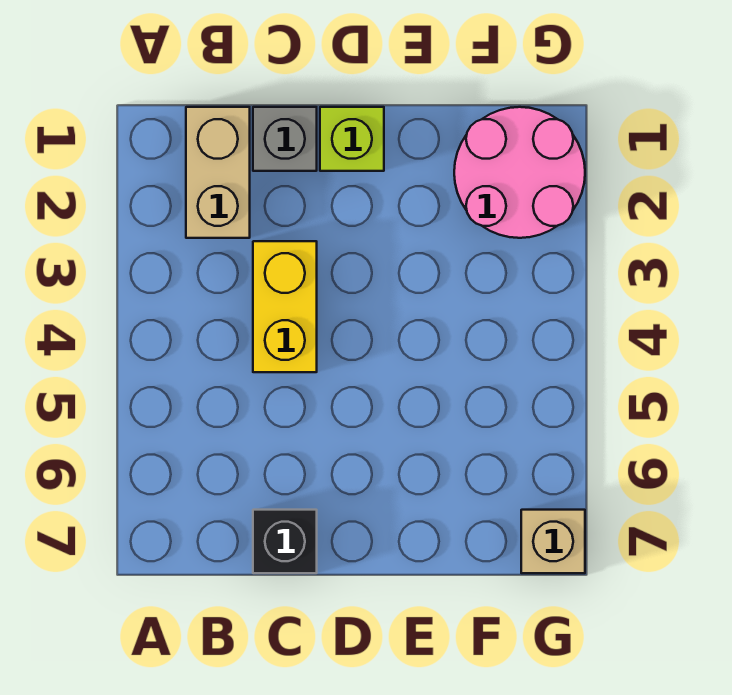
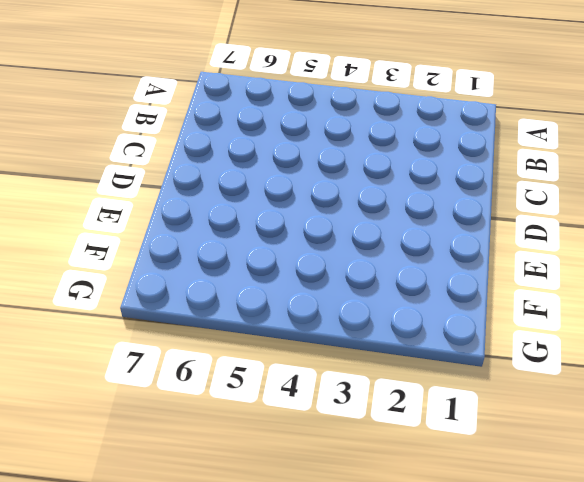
none -> tan brick B1:B2 level 1
none -> grey brick C1 level 1

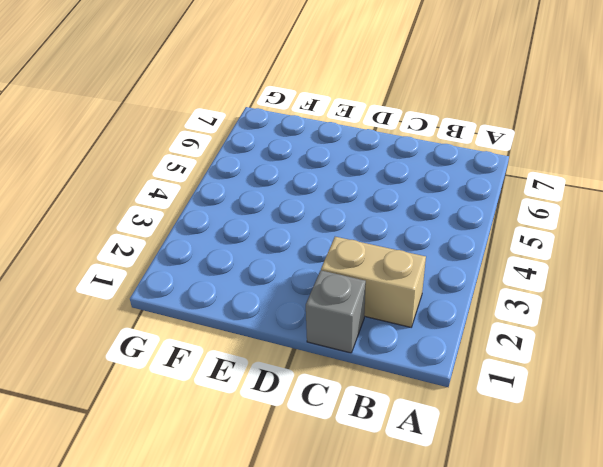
tan brick B2:C2 level 1 -> tan brick B1:B2 level 1
none -> yellow brick C3:C4 level 1
none -> black brick C7 level 1

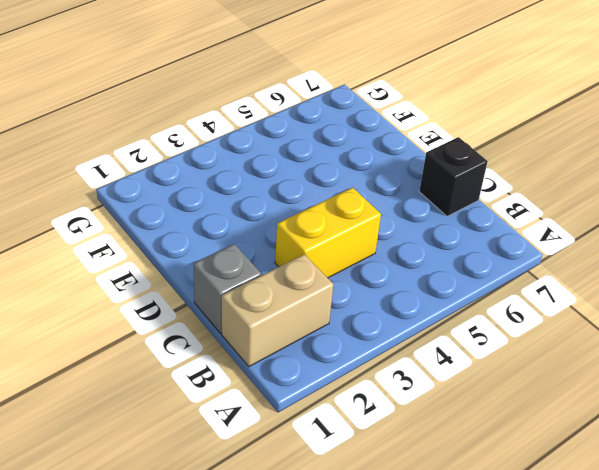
none -> lime brick D1 level 1
none -> pink round brick F1:G2 level 1

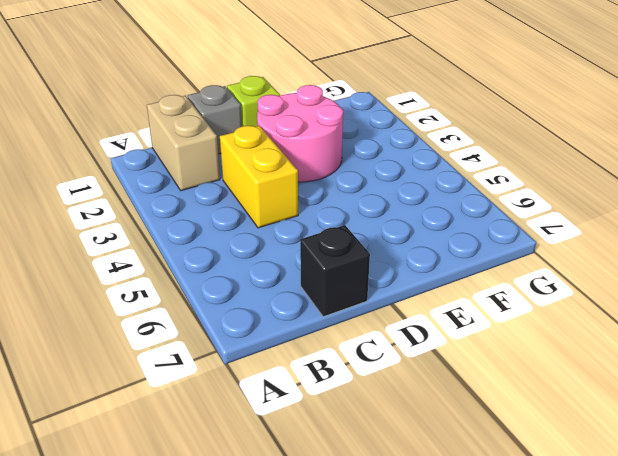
pink round brick D2:E3 level 1 -> pink round brick F1:G2 level 1
none -> tan brick G7 level 1

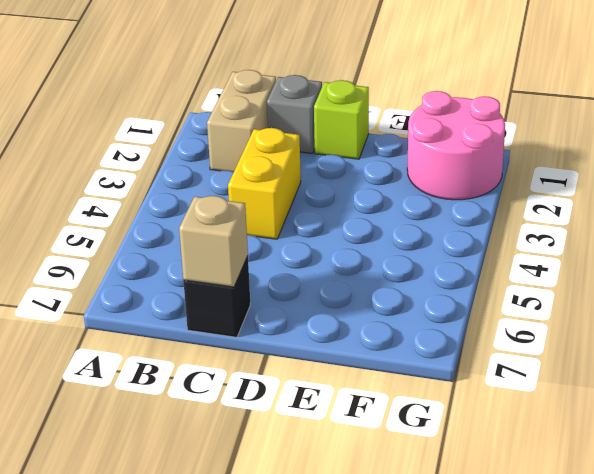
tan brick C7 level 2 -> tan brick G7 level 1

